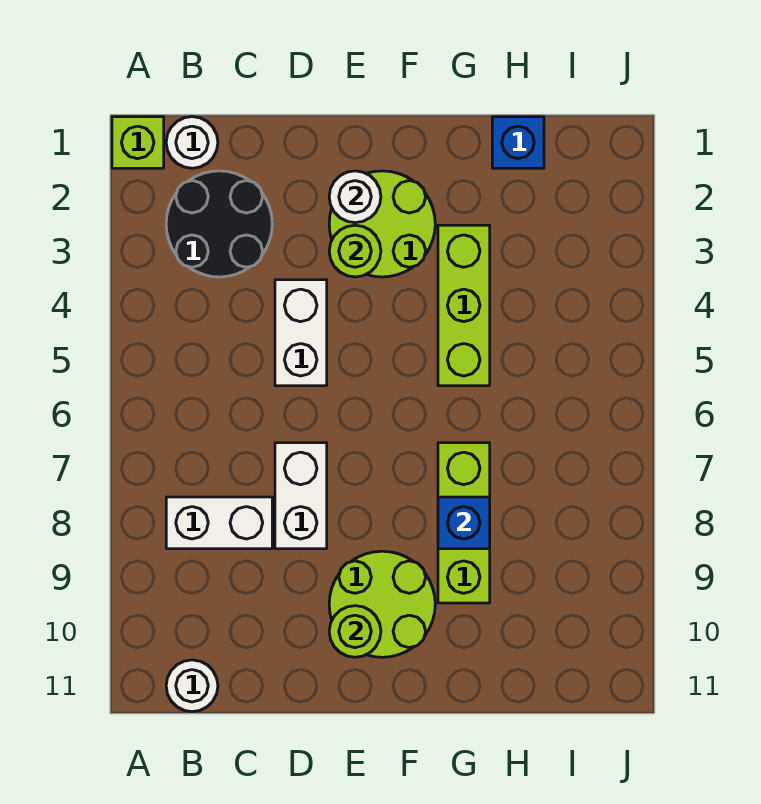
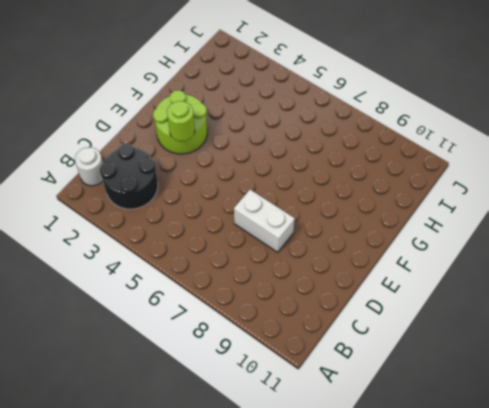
none -> lime brick A1 level 1
none -> white brick B8:C8 level 1
none -> white round brick B11 level 1

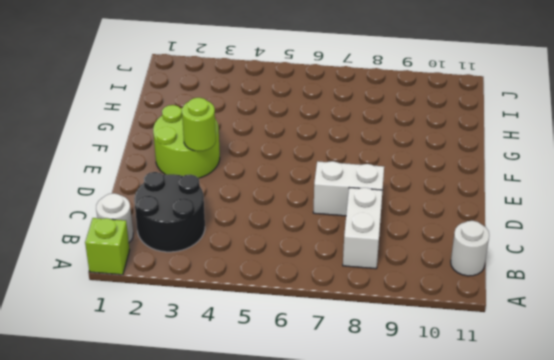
none -> white brick D4:D5 level 1
none -> lime round brick E9:F10 level 1
none -> lime brick G3:G5 level 1

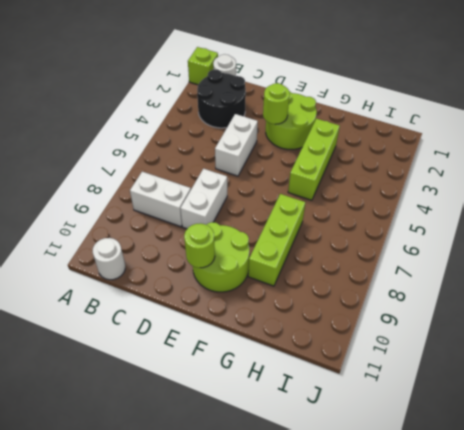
none -> blue brick H1 level 1
none -> white round brick E2 level 2
none -> blue brick G8 level 2

